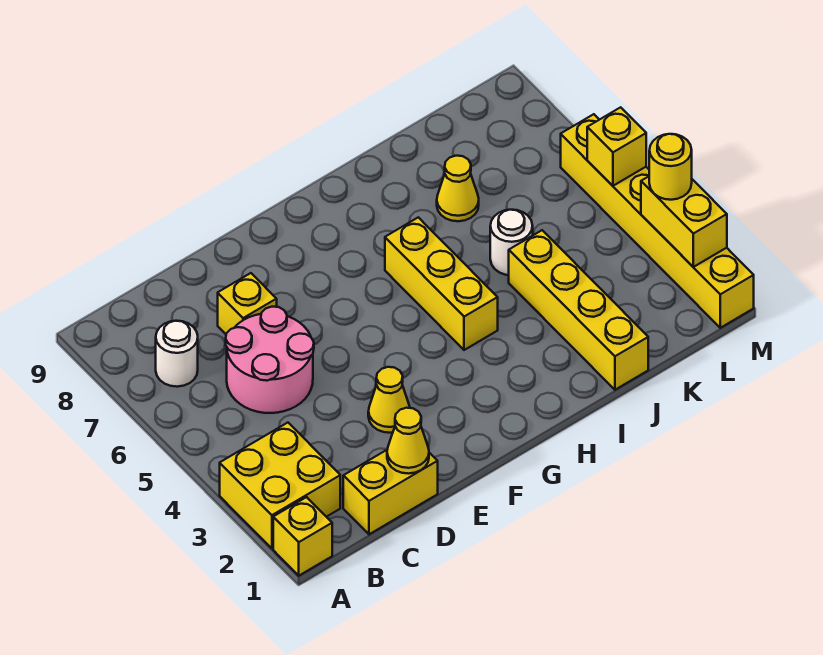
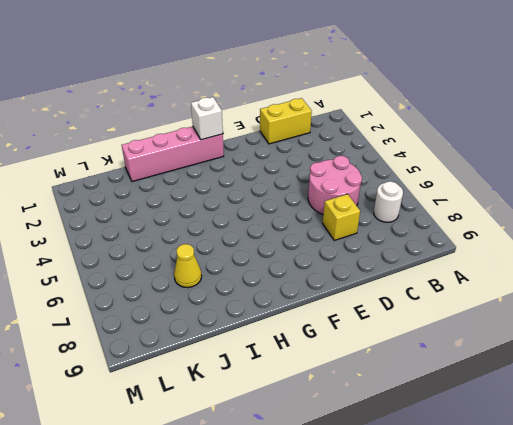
pink brick G1:J1 level 1 -> yellow brick J1:J4 level 1
white brick G1 level 2 -> none
none -> yellow brick A1 level 1
none -> yellow brick A2:B3 level 1
none -> yellow cone E3 level 1

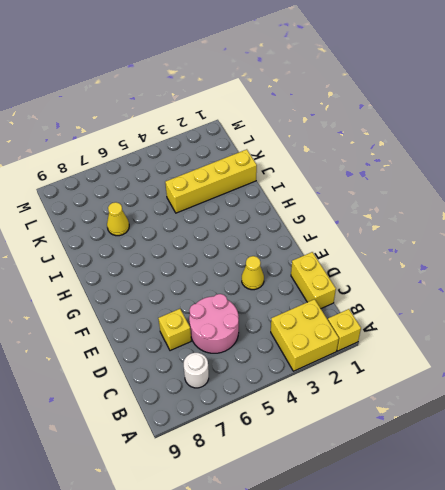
none -> yellow brick H4:H6 level 1
none -> white round brick J5 level 1
none -> yellow brick M1:M6 level 1

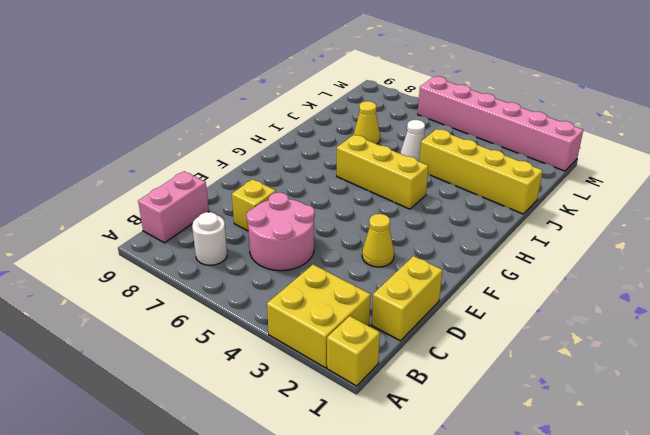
pink brick B9:C9 level 1 -> none
white cone J5 level 1 -> white round brick J5 level 1
pink brick M1:M6 level 1 -> yellow brick M1:M6 level 1
none -> yellow cone D1 level 2
none -> yellow brick M2:M3 level 2
none -> yellow brick M5 level 2

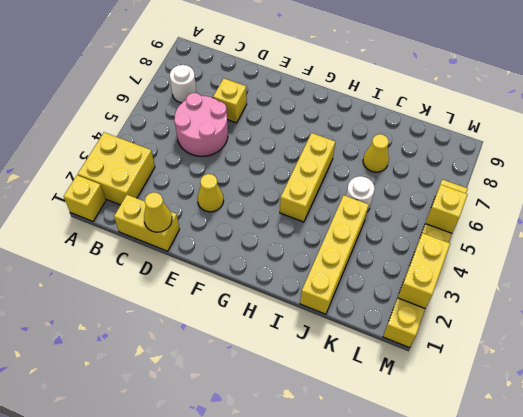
none -> yellow round brick M3 level 3

